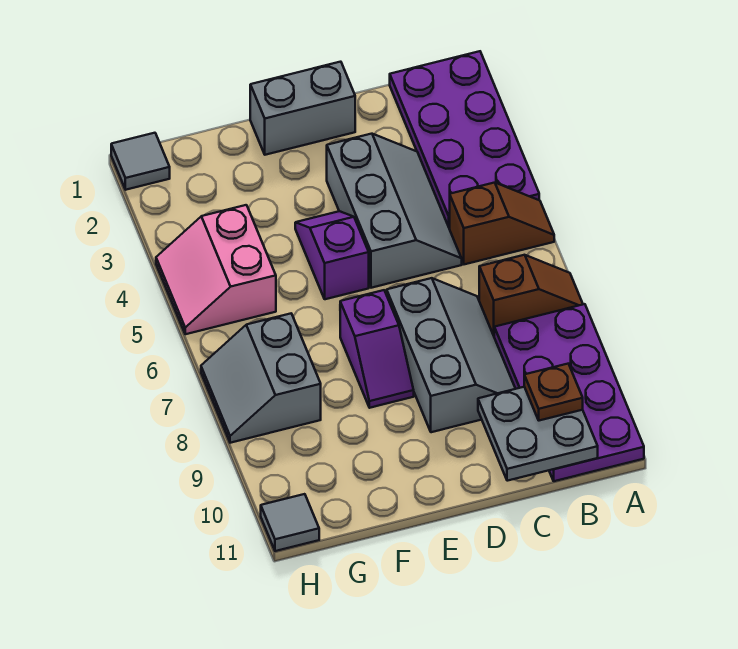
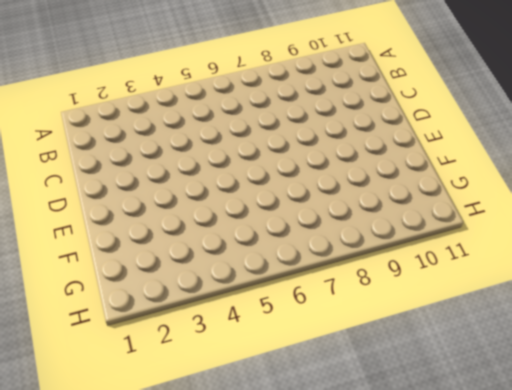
none -> purple plate A1:B4 level 1
none -> brown slope A5:B5 level 1 top B
none -> brown slope A7:B7 level 1 top B

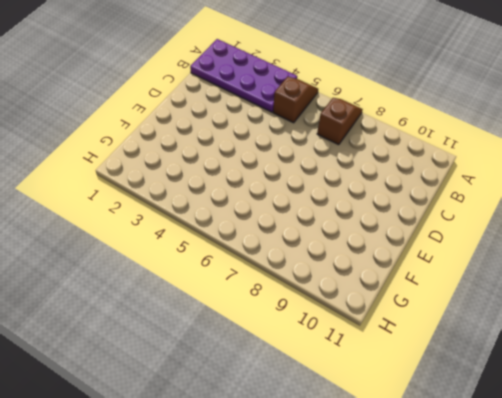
none -> purple plate A8:B11 level 1
none -> grey slope C3:D5 level 1 top D
none -> grey slope C7:D9 level 1 top D

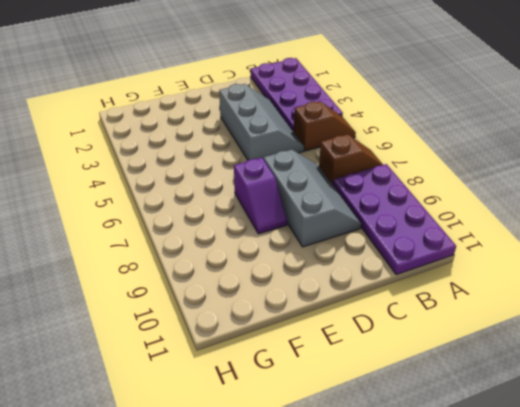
none -> grey brick D1:E1 level 1
none -> purple slope E4:E5 level 1 top 5
none -> pink slope G4:H5 level 1 top G

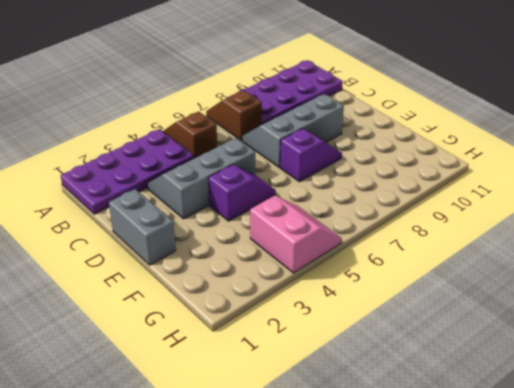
purple slope E4:E5 level 1 top 4 -> purple slope E4:E5 level 1 top 5
pink slope G4:H5 level 1 top 4 -> pink slope G4:H5 level 1 top G
none -> grey slope G7:H8 level 1 top G
none -> grey tile H1 level 1
none -> grey tile H11 level 1

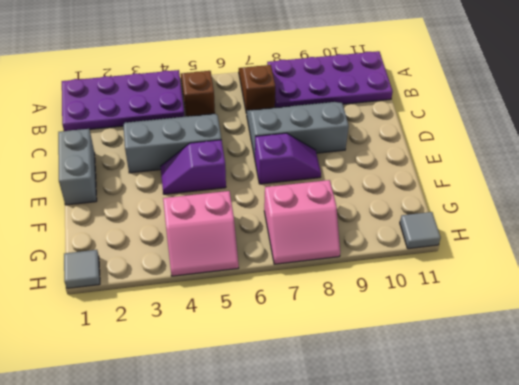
pink slope G7:H8 level 1 top G -> grey slope G7:H8 level 1 top G
none -> grey plate B10:C11 level 2
none -> brown plate B10 level 3

